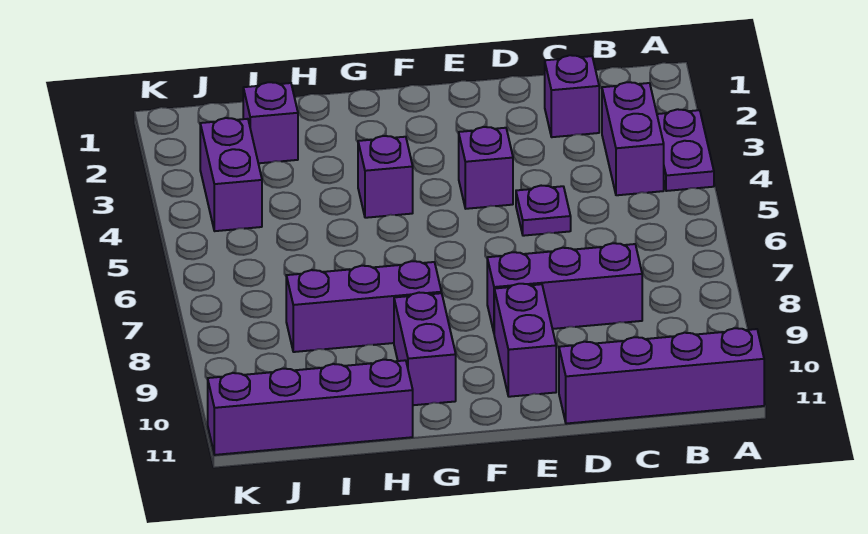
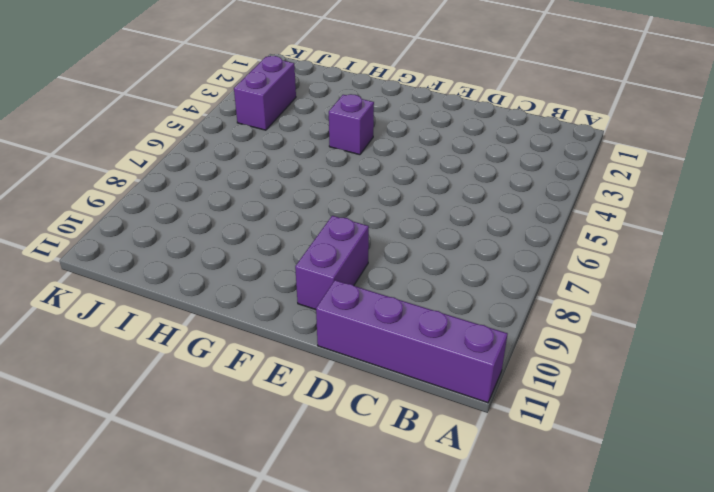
none -> purple plate A3:A4 level 1
none -> purple brick B3:B4 level 1
none -> purple brick C2 level 1

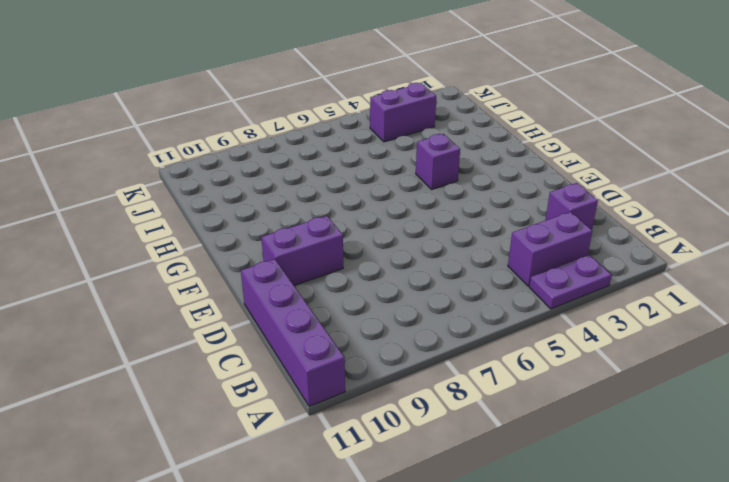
none -> purple brick C8:E8 level 1
none -> purple plate D5 level 1
none -> purple brick E4 level 1

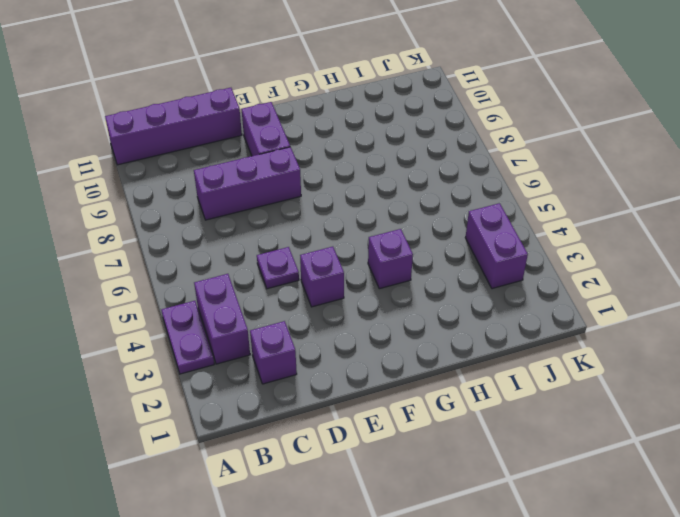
none -> purple brick G8:I8 level 1
none -> purple brick G9:G10 level 1
none -> purple brick H11:K11 level 1

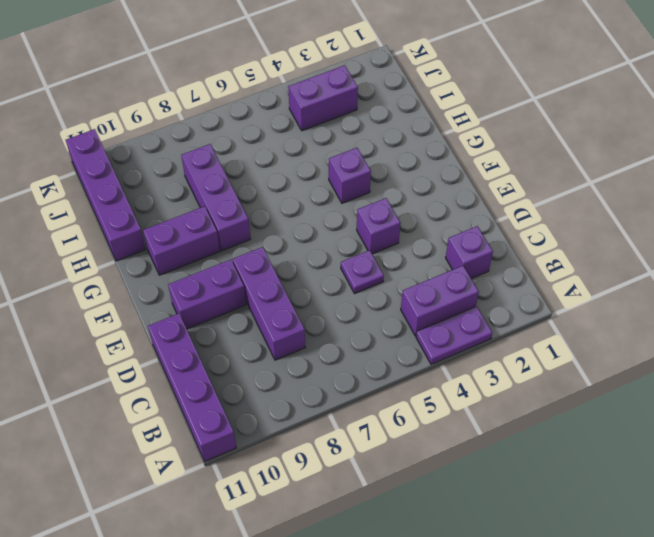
none -> purple brick I2 level 1

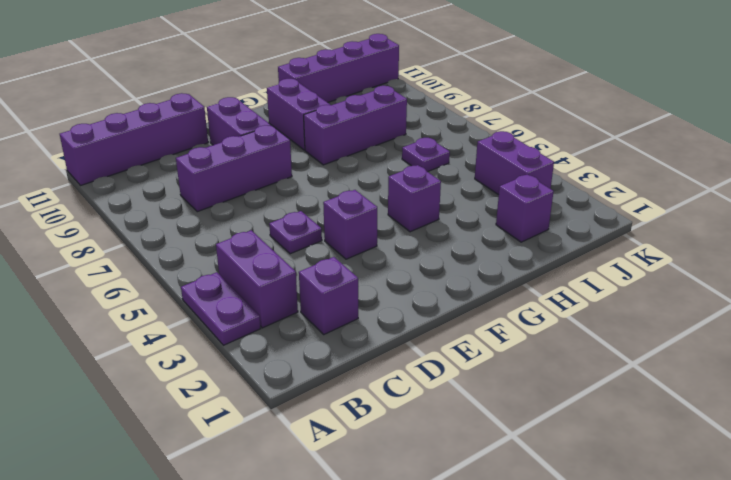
purple plate I6 level 1 -> none

